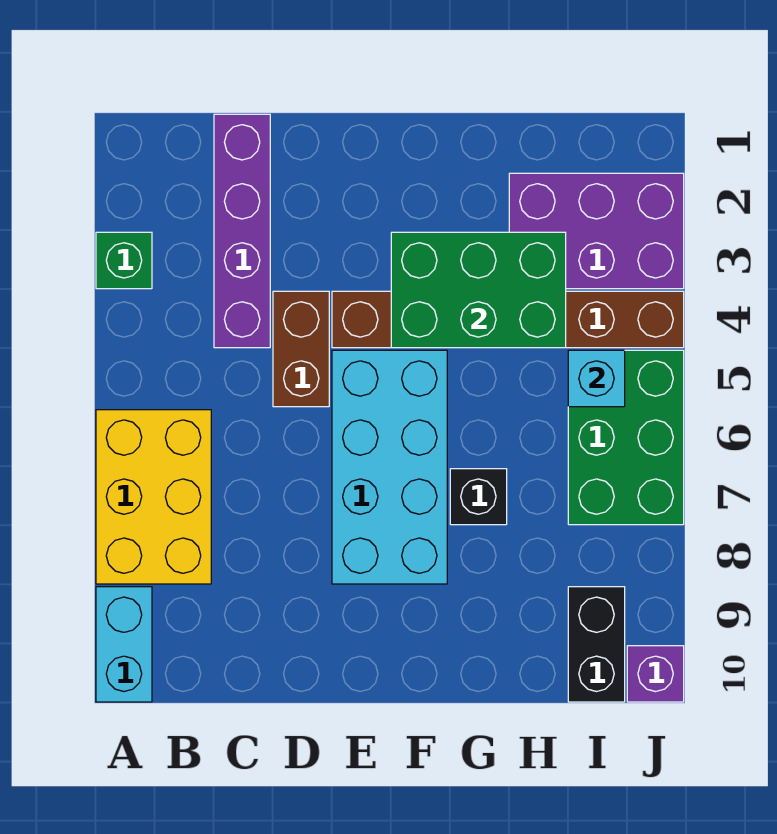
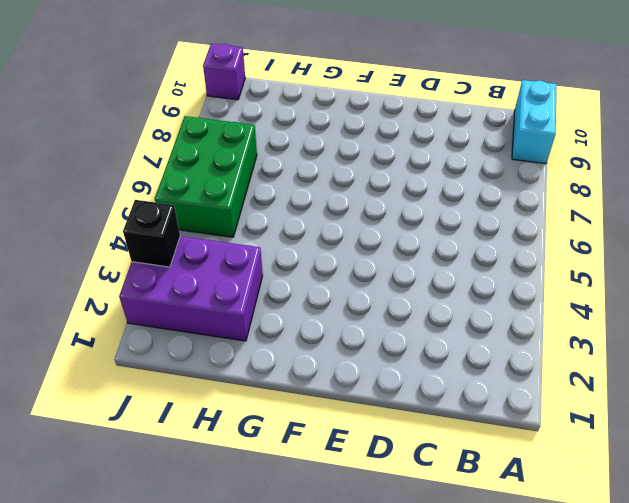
black brick J3 level 2 -> black brick G7 level 1
none -> green brick A3 level 1
none -> yellow brick A6:B8 level 1
none -> purple brick C1:C4 level 1

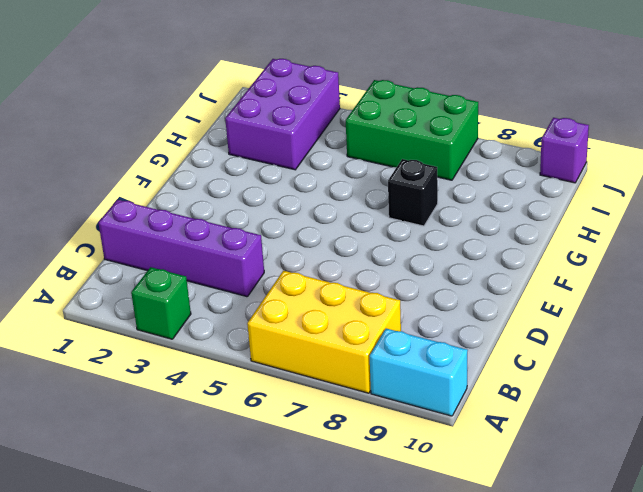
none -> brown brick D4:D5 level 1
none -> brown brick E4:J4 level 1
none -> cyan brick E5:F8 level 1

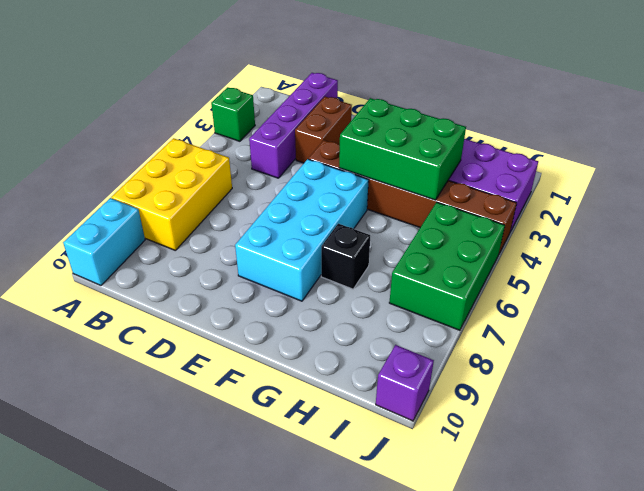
brown brick D2:D3 level 1 -> brown brick D4:D5 level 1
none -> black brick I9:I10 level 1
none -> cyan brick I5 level 2

